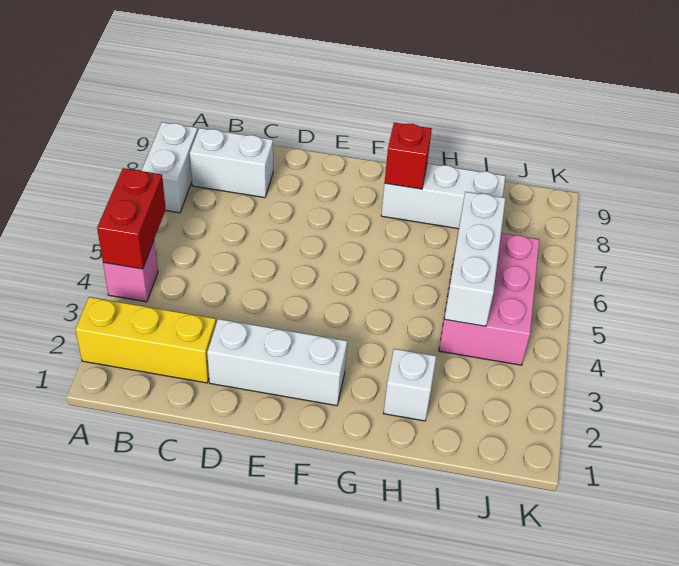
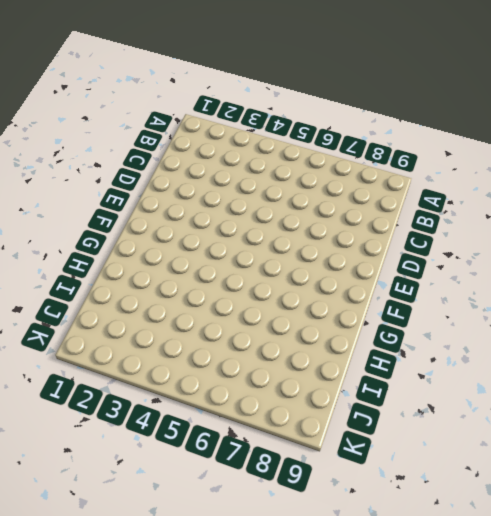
none -> yellow brick A2:C2 level 1
none -> pink brick A4 level 1

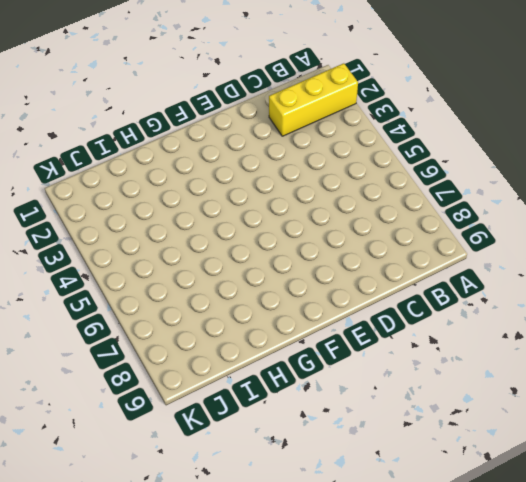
none -> pink brick A4 level 1
none -> white brick A7:A8 level 1

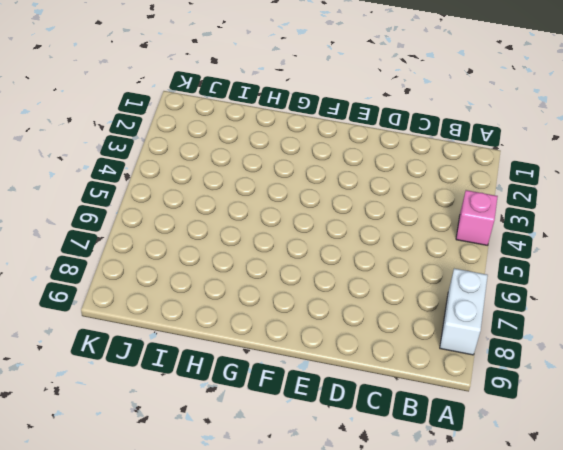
none -> yellow brick A2:C2 level 1
none -> white brick B8:C8 level 1

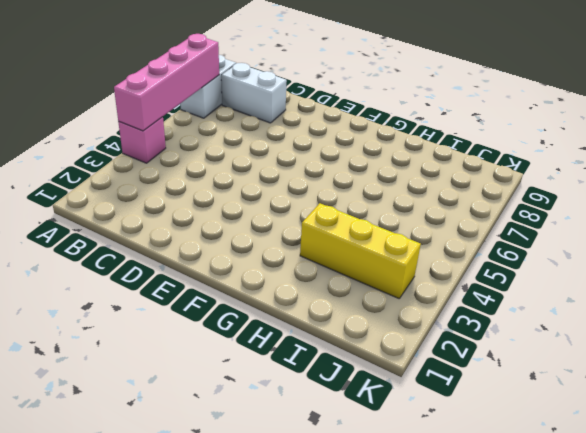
pink brick A4:A7 level 2 -> red brick A4:A5 level 2
yellow brick H3:J3 level 1 -> yellow brick A2:C2 level 1
none -> white brick D2:F2 level 1
none -> white brick G8:I8 level 1

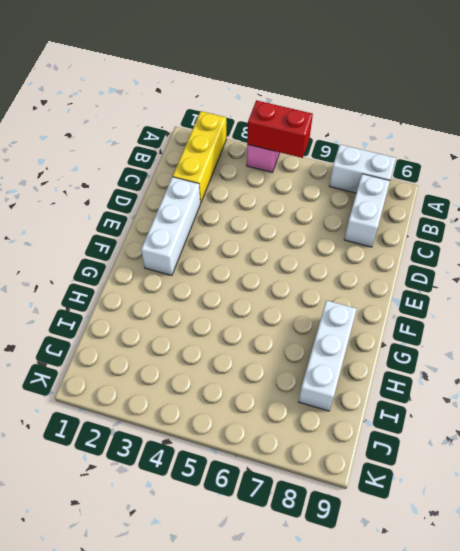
none -> white brick H2 level 1
none -> pink brick I4:J6 level 1

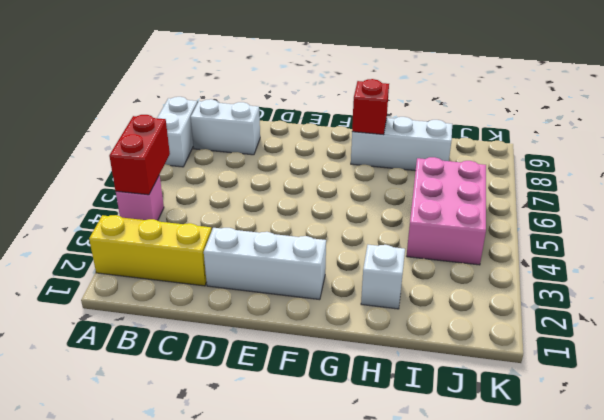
none -> white brick I4:I6 level 2

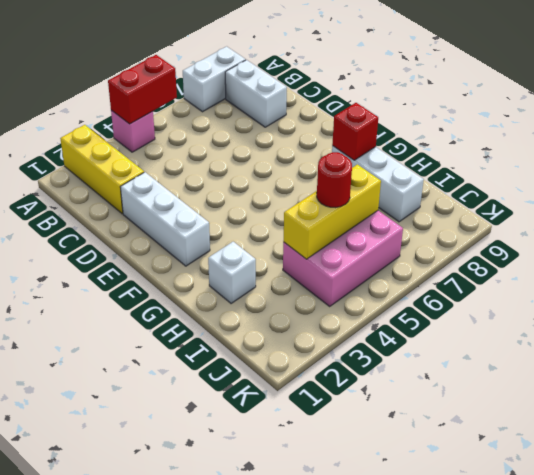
yellow brick I4:I6 level 2 -> white brick I4:I6 level 2
red round brick I5 level 3 -> none

